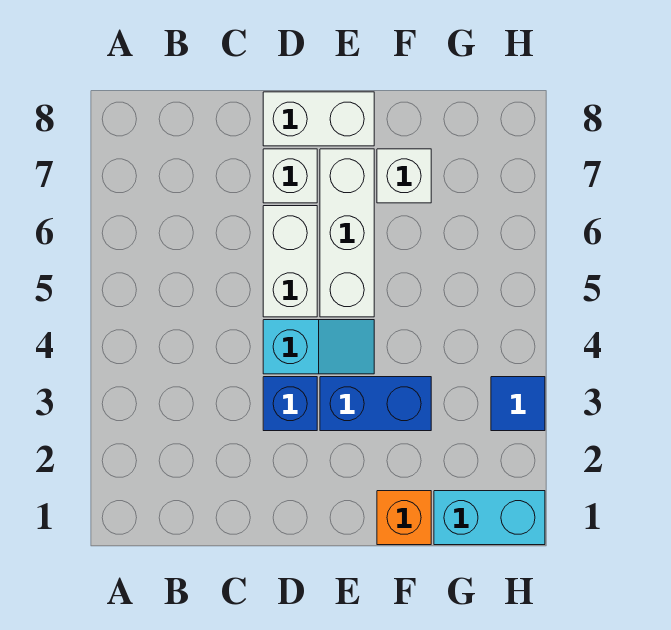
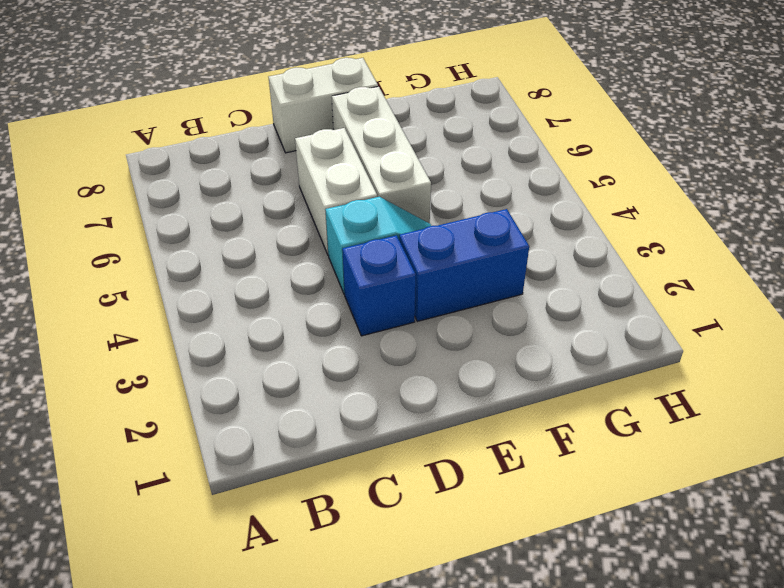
none -> white brick D7 level 1
none -> orange brick F1 level 1

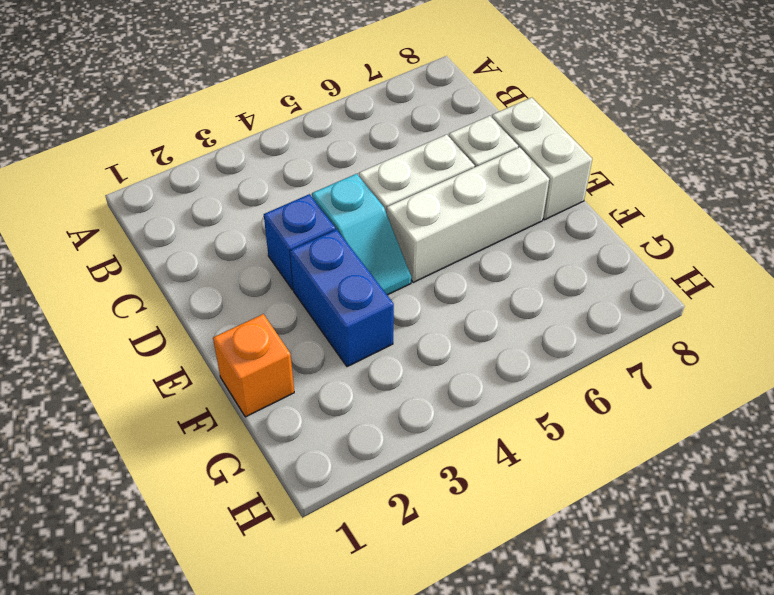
none -> white brick F7 level 1
none -> cyan brick G1:H1 level 1

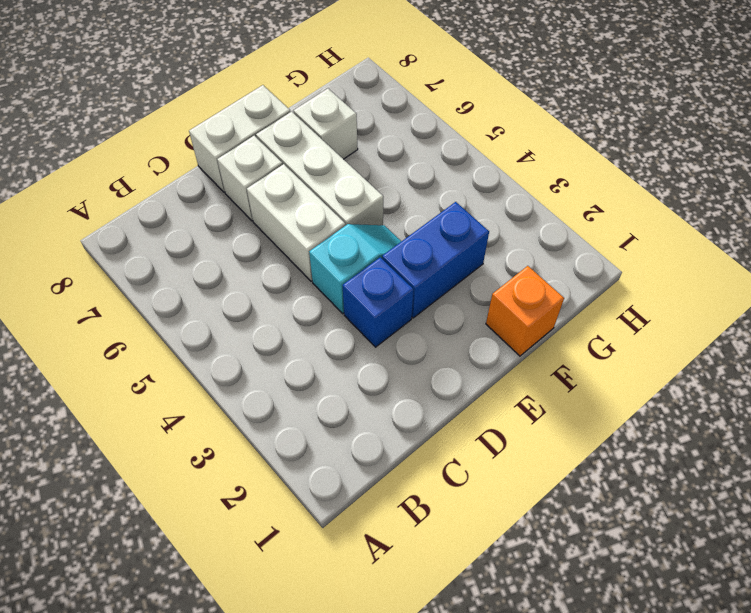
none -> cyan brick G1:H1 level 1
none -> blue tile H3 level 1

